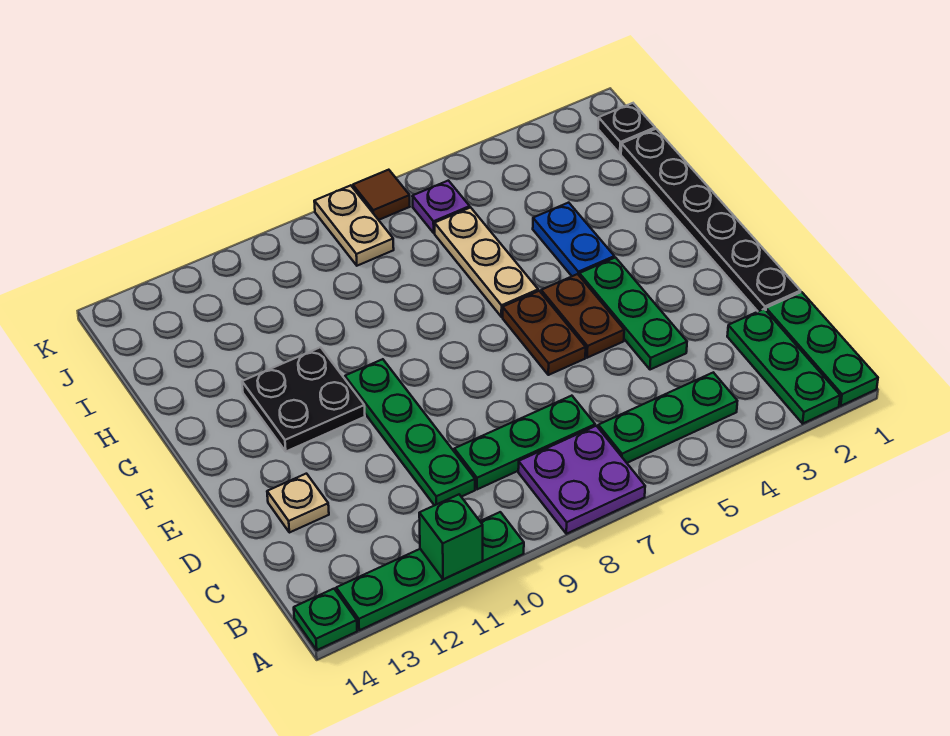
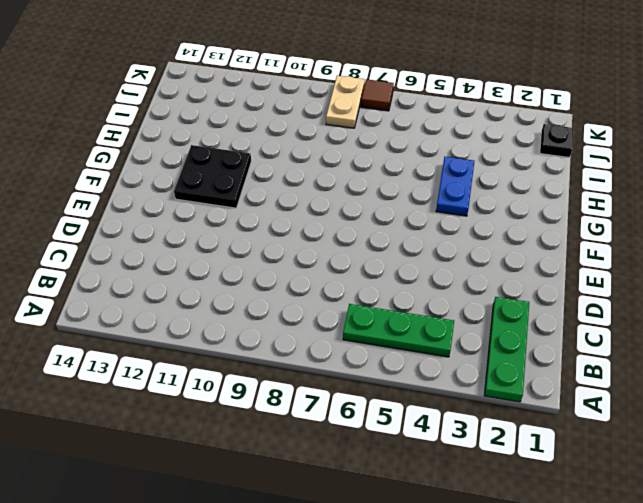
none -> green plate A1:C1 level 1
none -> purple plate A7:B8 level 1
none -> green plate A10:A13 level 1

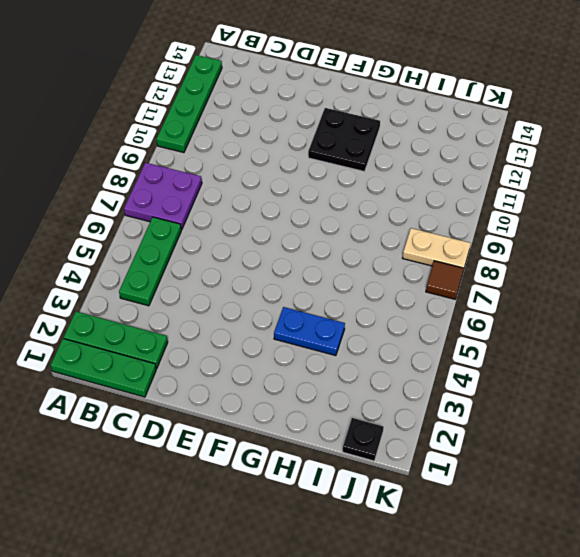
none -> green plate A14 level 1
none -> green plate C7:C9 level 1
none -> green plate C10:F10 level 1

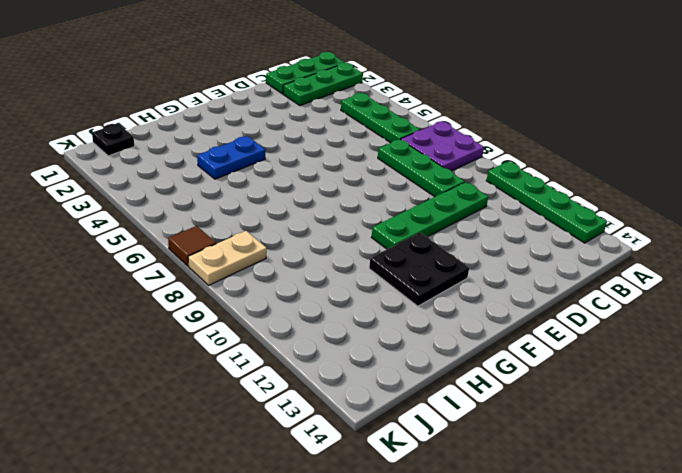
none -> green plate A14 level 1
none -> black plate D1:I1 level 1
none -> green plate D4:F4 level 1

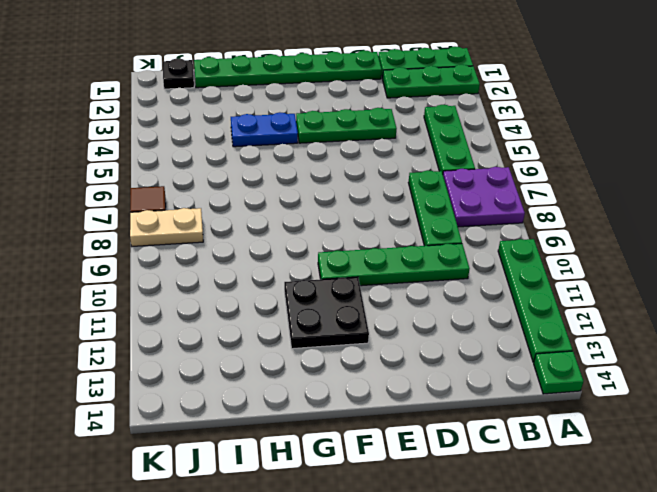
green plate D1:I1 level 1 -> black plate D1:I1 level 1
none -> tan plate D13 level 1
none -> brown plate E5:F5 level 1
none -> brown plate E6:F6 level 1

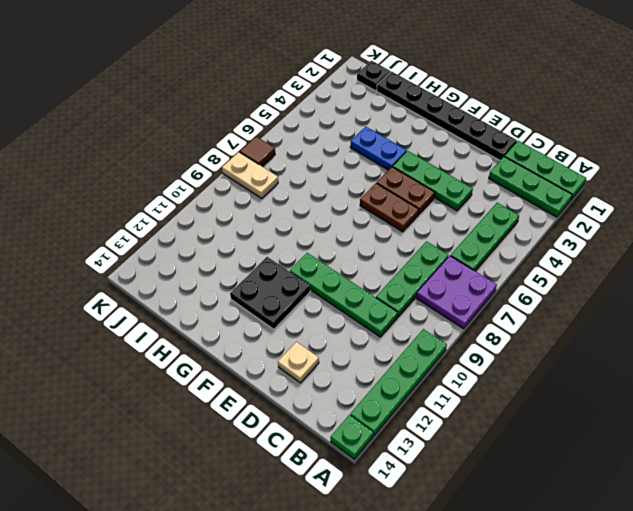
none -> tan plate G6:I6 level 1
none -> purple plate J6 level 1
none -> green brick A11 level 2

